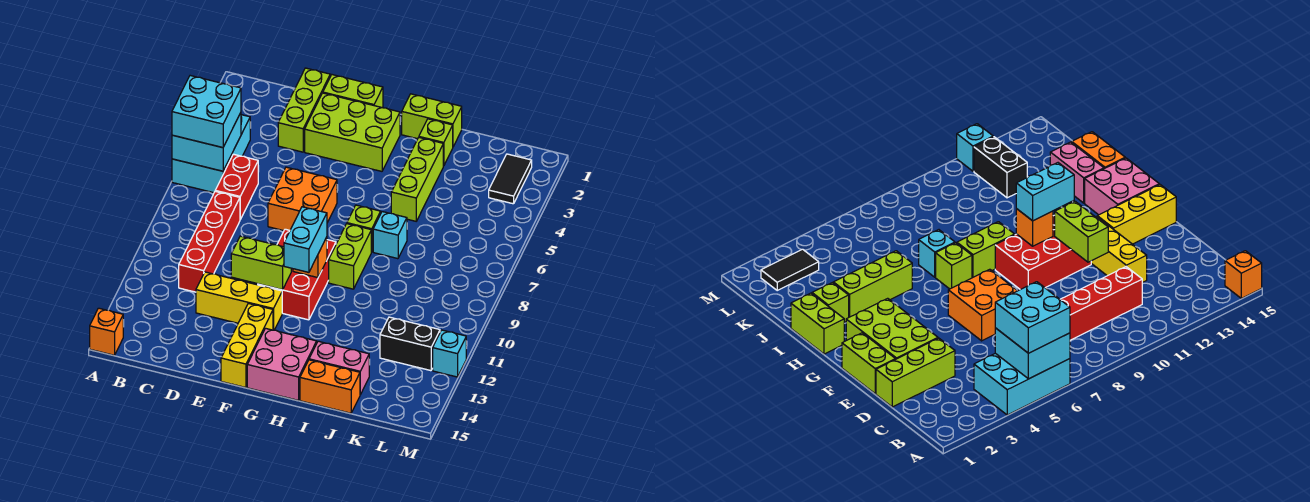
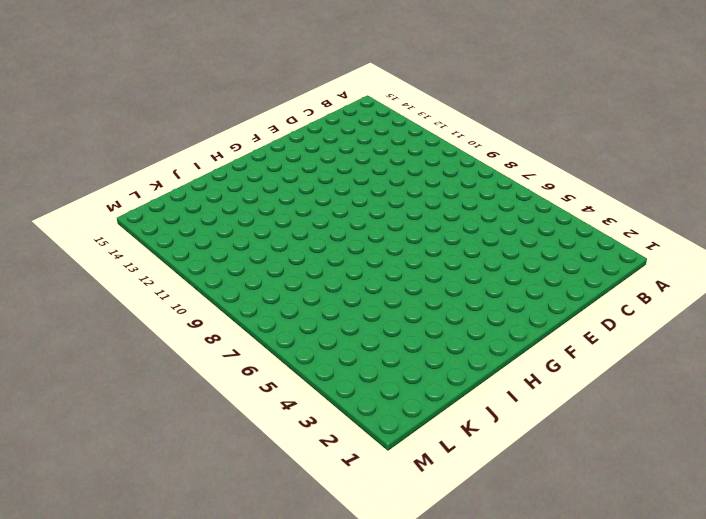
none -> cyan brick A4:B6 level 1
none -> orange brick A15 level 1
none -> red brick C6:C7 level 1

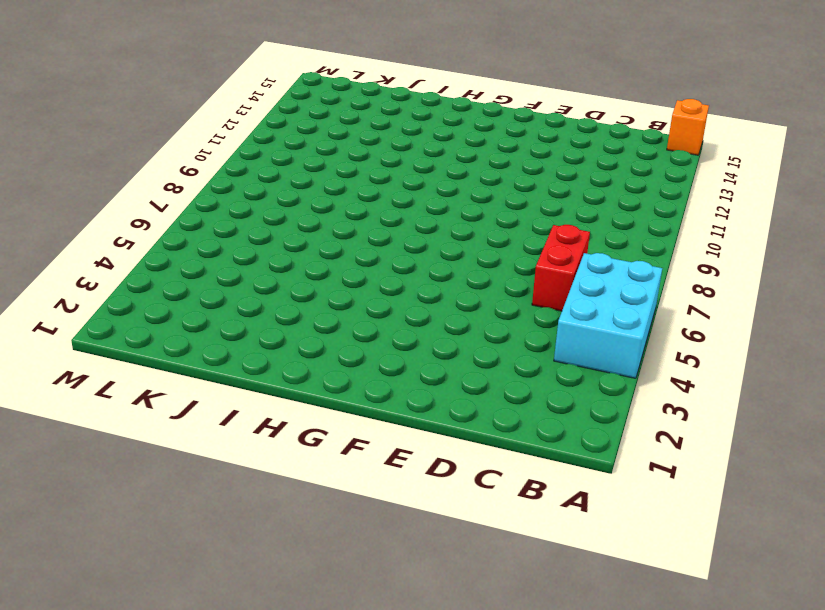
none -> red brick C8:C11 level 1
none -> lime brick D1:D3 level 1
none -> yellow brick D12:F12 level 1

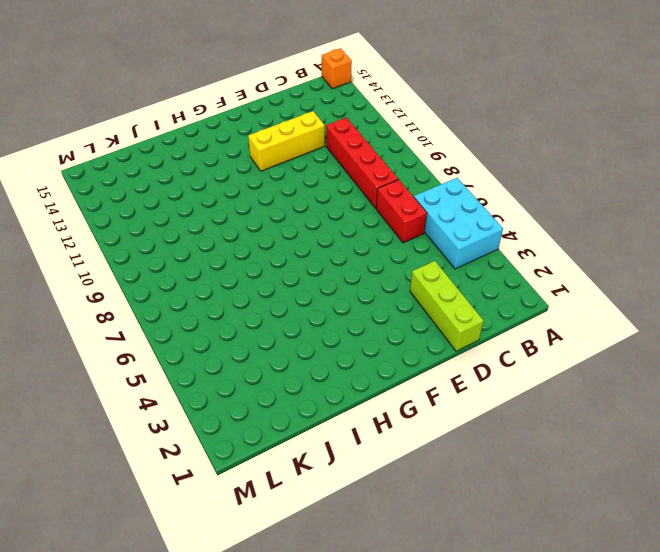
none -> lime brick E1:F1 level 1
none -> lime brick E2:G3 level 1
none -> orange brick E6:F7 level 1

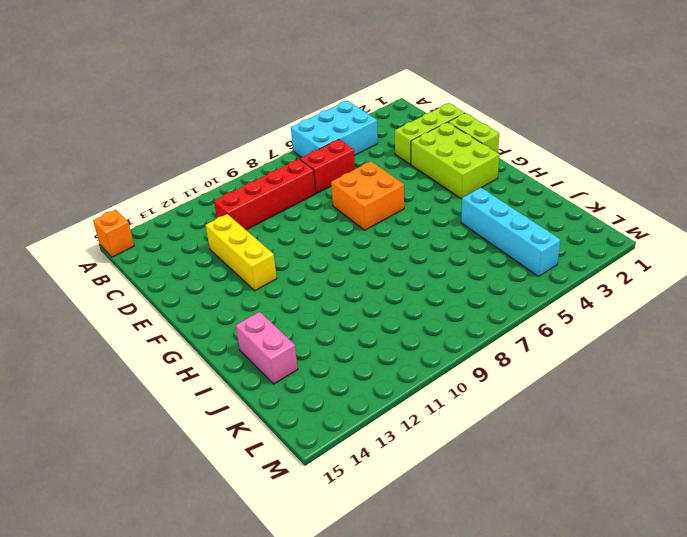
cyan brick I4:L4 level 1 -> lime brick I3:I5 level 1
none -> red brick F9:G11 level 1
none -> yellow brick F13:F15 level 1
none -> pink brick G14:H15 level 1

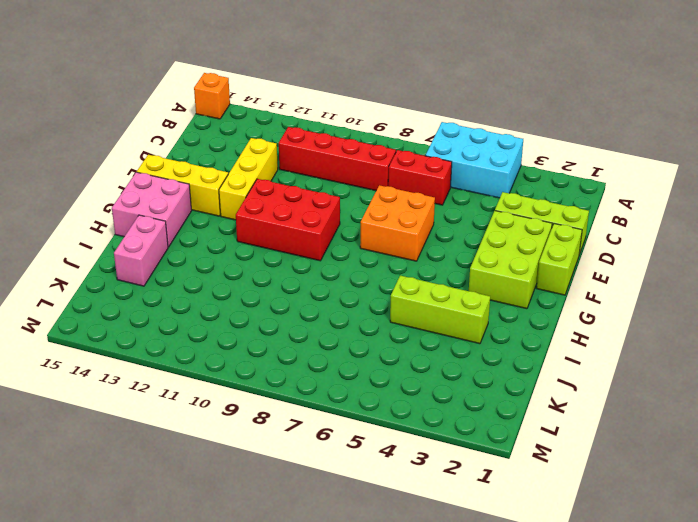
none -> lime brick H1:I1 level 1
none -> lime brick H7 level 1
none -> lime brick H8:H9 level 1

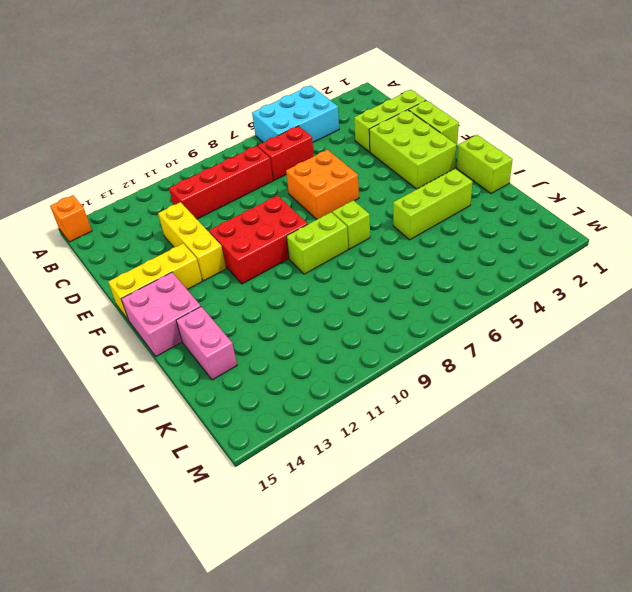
none -> lime brick I2 level 1
none -> cyan brick I7 level 1
none -> orange brick I15:J15 level 1

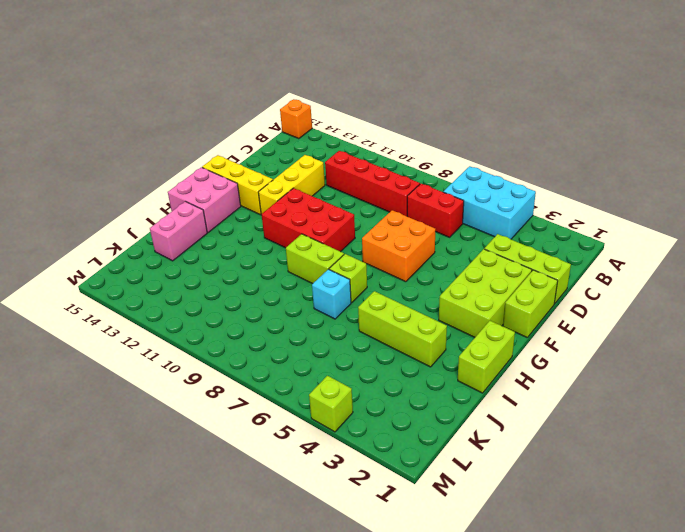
lime brick M4 level 1 -> lime brick I2 level 1
none -> orange brick I15:J15 level 1
none -> black brick K12:L12 level 1
none -> black tile L2:L3 level 1

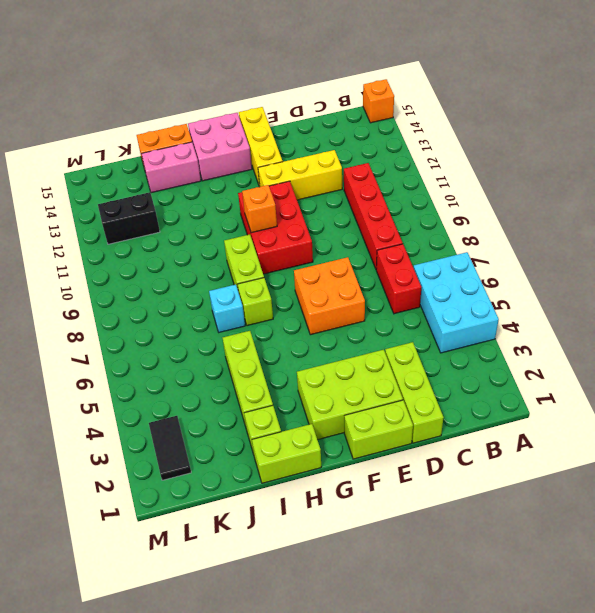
none -> cyan brick M12 level 1
none -> cyan brick A5:B6 level 2
none -> lime brick E11:F11 level 2

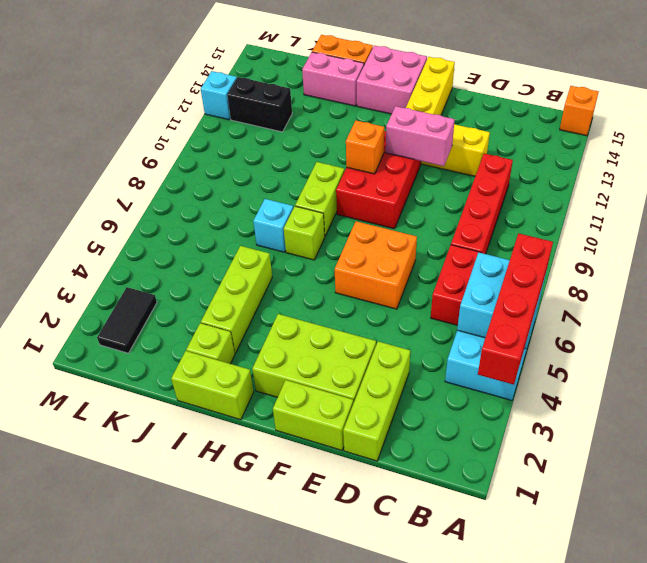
red brick A3:A6 level 3 -> cyan brick A5:B6 level 3
pink brick E11:F11 level 2 -> lime brick E11:F11 level 2
none -> cyan brick G10:G11 level 3

